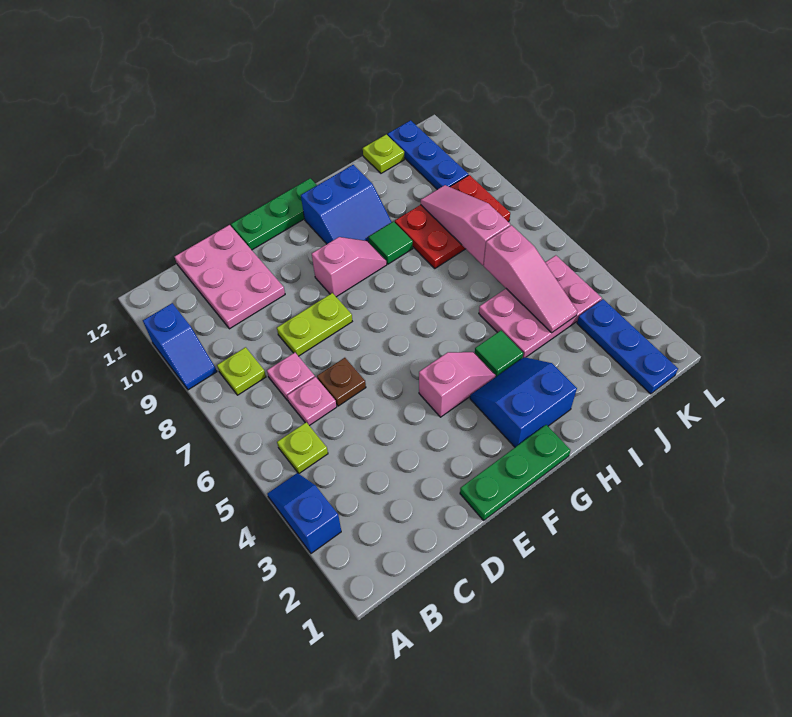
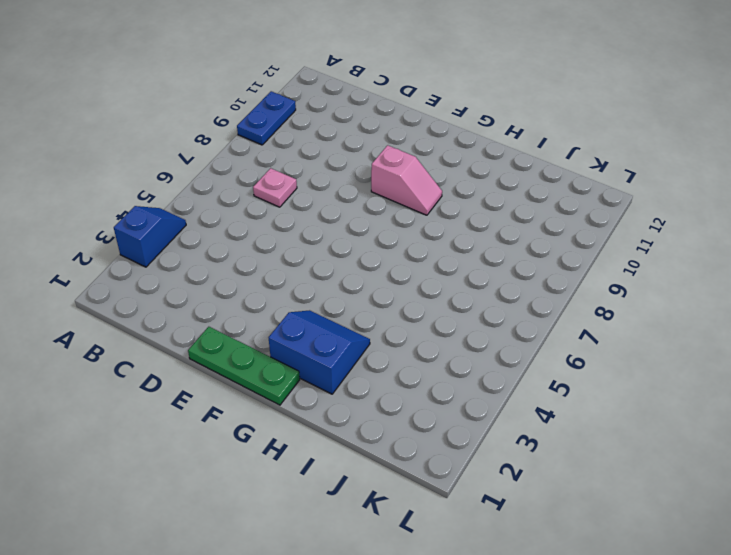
blue plate A9:A10 level 1 -> blue slope A9:A10 level 1 top 10
none -> lime plate B5 level 1
none -> lime plate B8 level 1
none -> pink plate C6 level 1

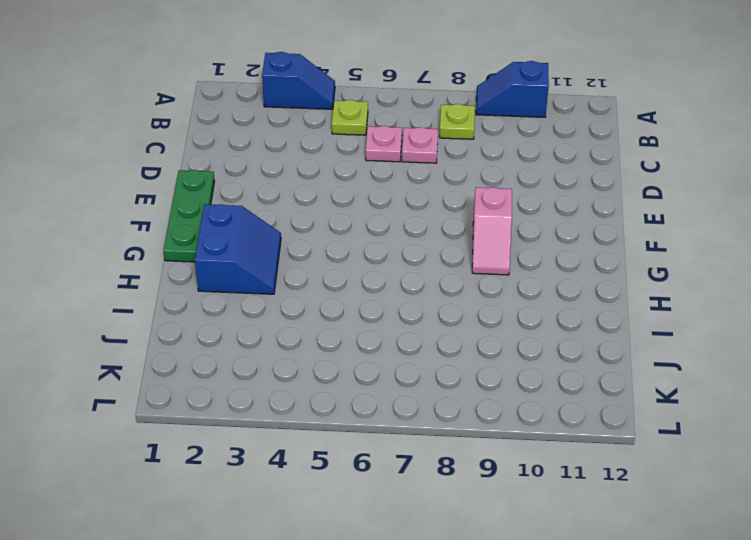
none -> pink plate C10:D12 level 1
none -> brown plate D6 level 1
none -> lime plate D8:E8 level 1

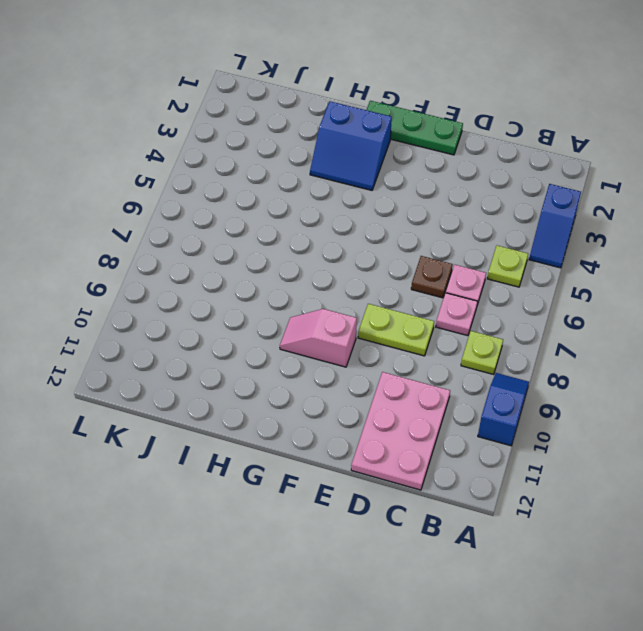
none -> green plate E12:G12 level 1
none -> pink slope F4:G4 level 1 top F
none -> blue slope G10:H11 level 1 top 11

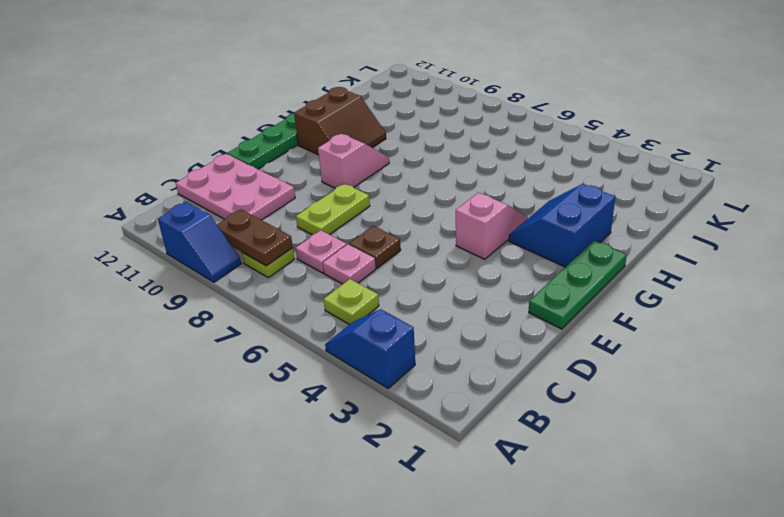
brown plate B8:B9 level 2 -> none
brown slope G10:H11 level 1 top 11 -> blue slope G10:H11 level 1 top 11
none -> green tile H4 level 1
none -> green tile H9 level 1
none -> pink plate I4:K5 level 1

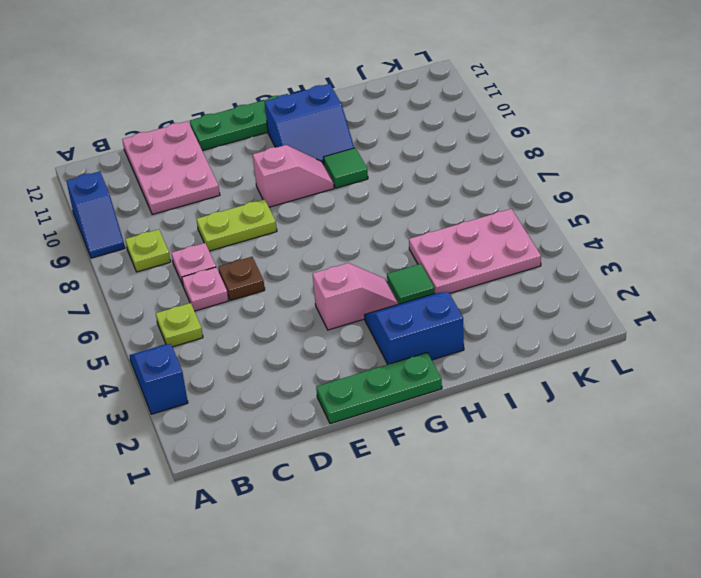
none -> red plate I8:K9 level 1
none -> lime plate J12 level 1
none -> blue plate K1:K3 level 1

